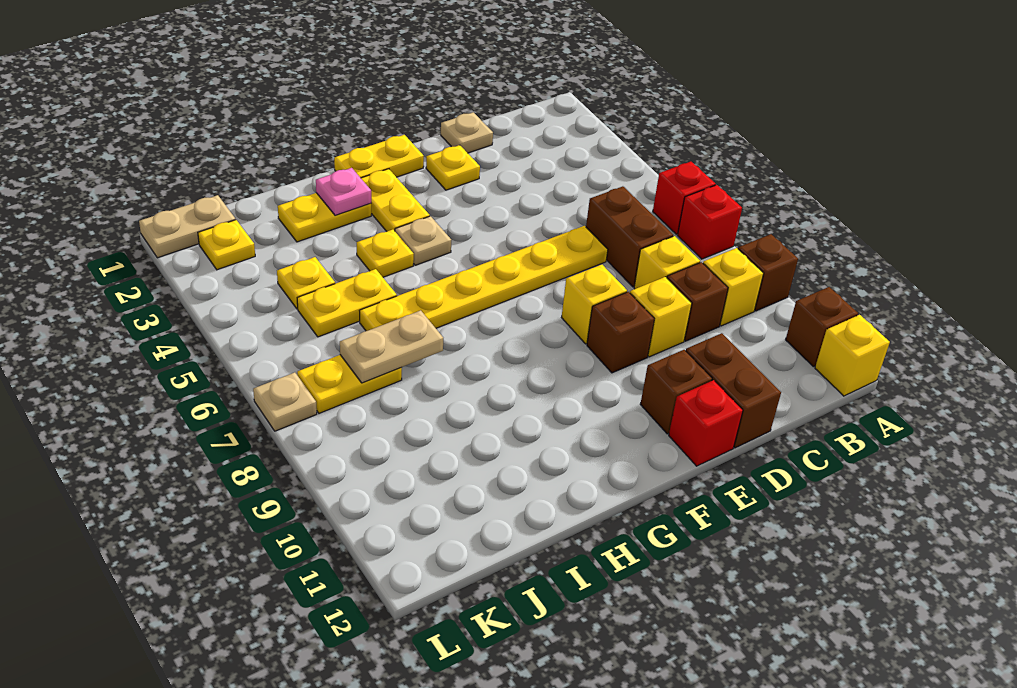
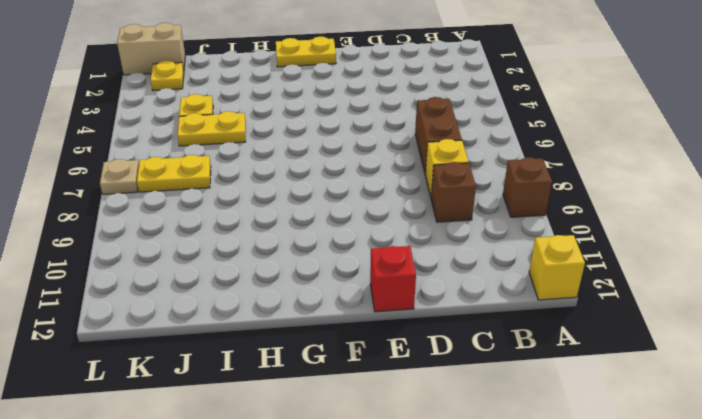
tan brick K1:L1 level 1 -> tan plate K1:L1 level 1
none -> red brick A6 level 1
none -> red brick A7 level 1
none -> brown brick A11 level 1
none -> yellow brick B9 level 1

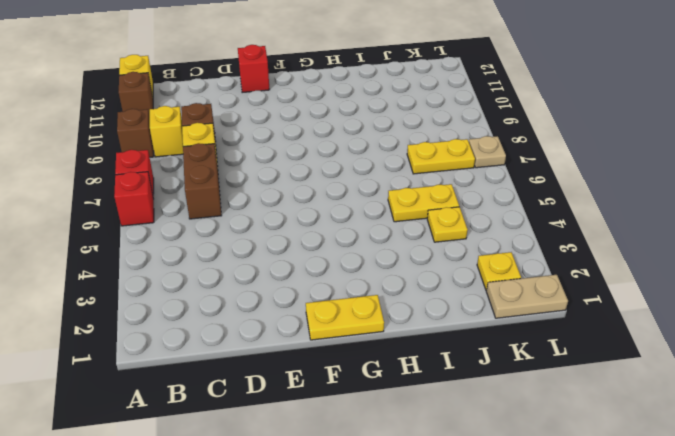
none -> tan plate D1 level 1
none -> yellow plate D6:I6 level 1
none -> yellow brick D9 level 1
none -> brown brick D11:D12 level 1

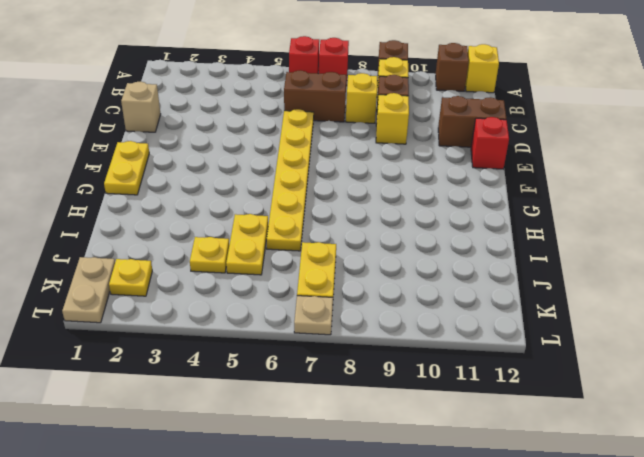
tan brick D1 level 1 -> tan plate D1 level 1
none -> yellow plate E2 level 1
none -> yellow brick E8 level 1
none -> brown brick E9 level 1
none -> brown brick E11 level 1

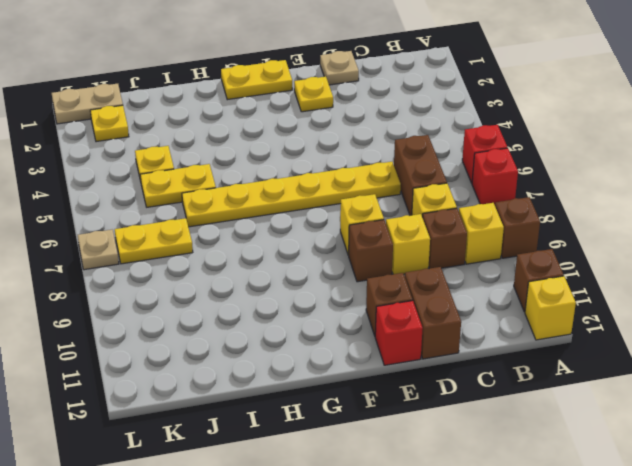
none -> yellow plate G2:G3 level 1
none -> tan plate G4 level 1
none -> yellow plate H2:I2 level 1
none -> yellow plate H4 level 1

